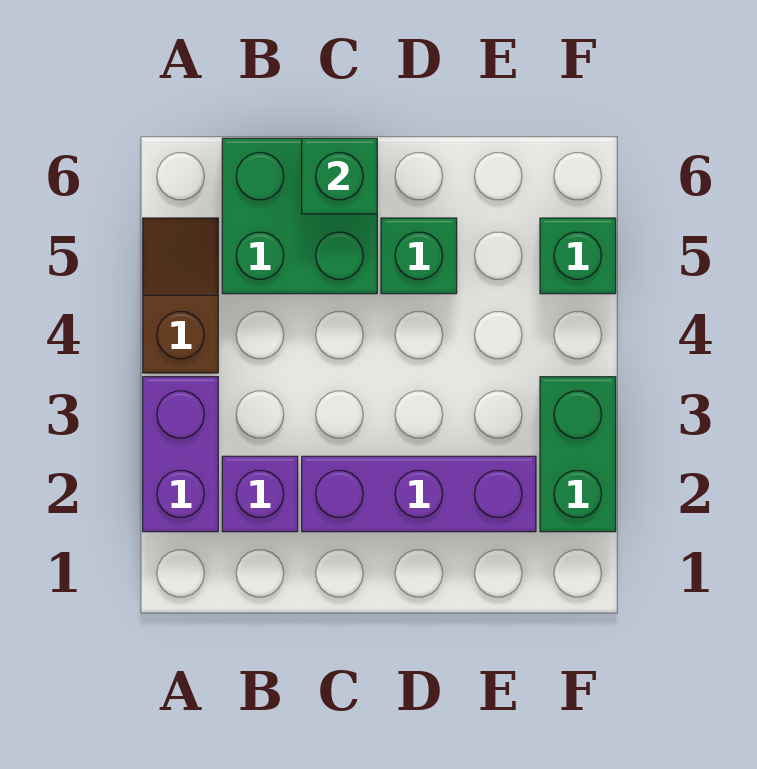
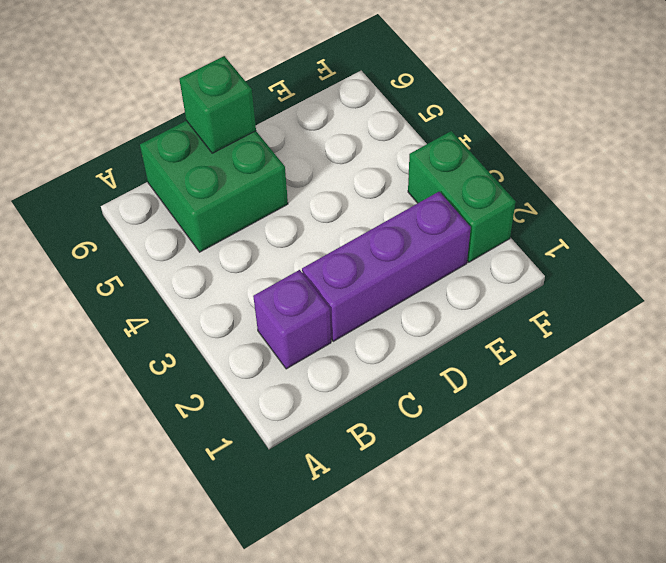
none -> purple brick A2:A3 level 1
none -> brown slope A4:A5 level 1 top 4

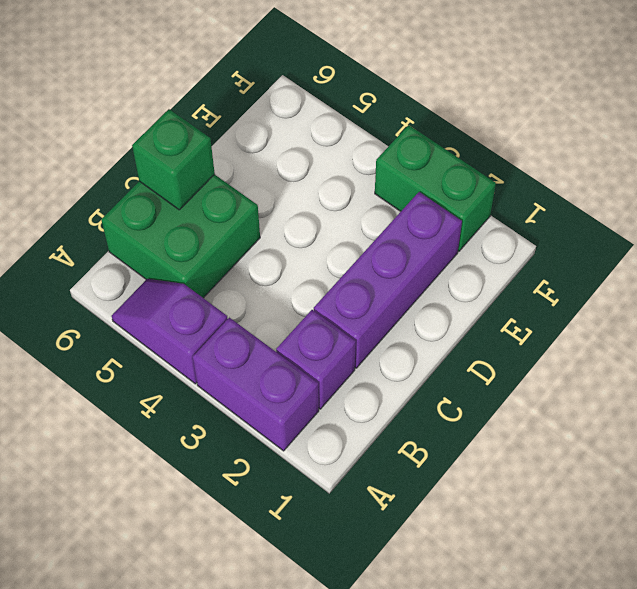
purple slope A4:A5 level 1 top 4 -> brown slope A4:A5 level 1 top 4
none -> green brick D5 level 1
none -> green brick F5 level 1

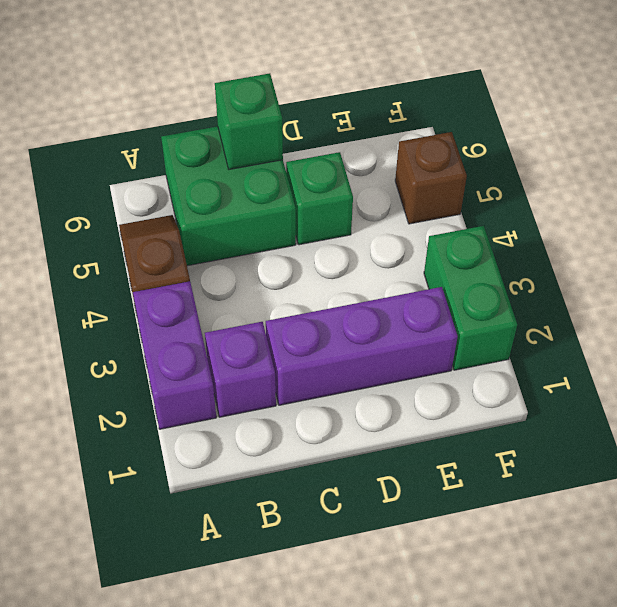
brown brick F5 level 1 -> green brick F5 level 1

